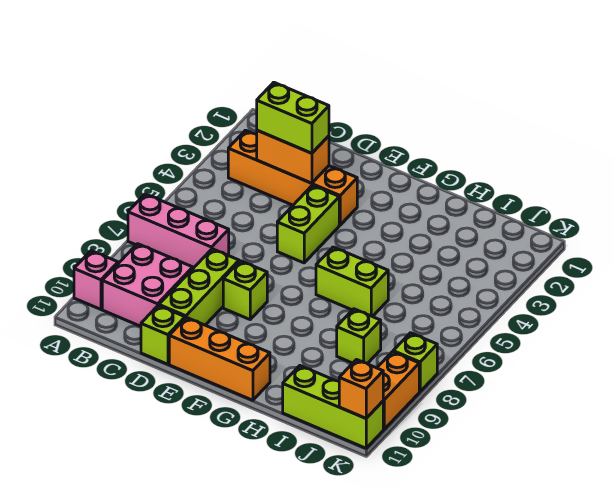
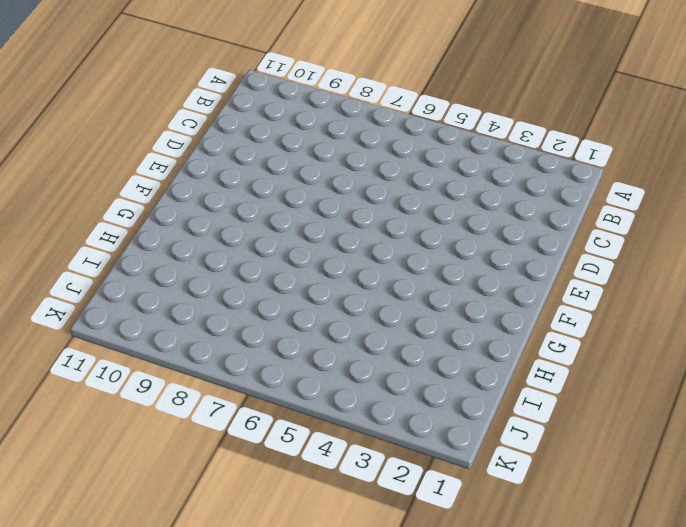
none -> pink brick A7:C7 level 1
none -> pink brick A10 level 1
none -> orange brick B3:E3 level 1

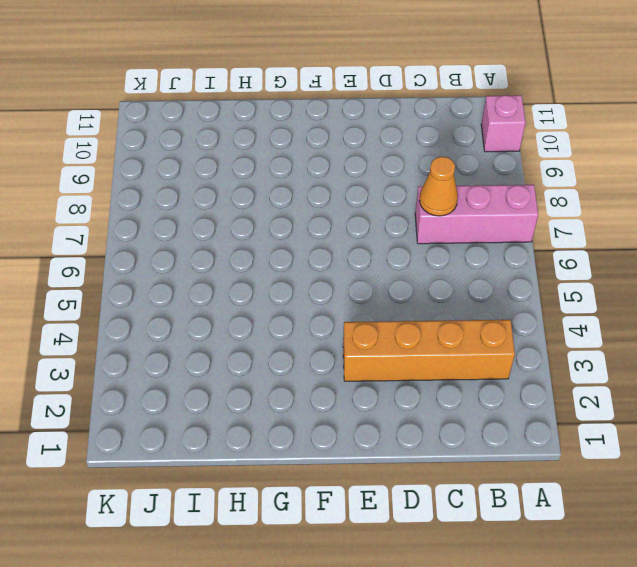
orange cone C7 level 2 -> none
none -> pink brick B9:C10 level 1
none -> lime brick D8:D10 level 1
none -> lime brick D11 level 1

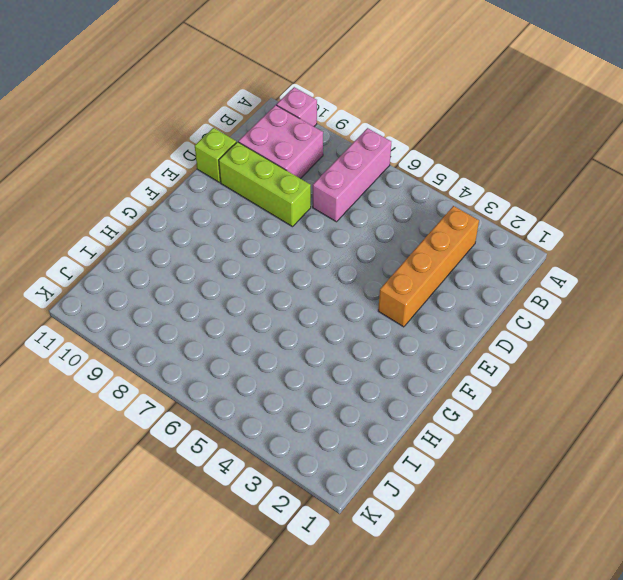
none -> lime brick E4:E5 level 1
none -> lime brick E8 level 1
none -> orange brick E11:G11 level 1

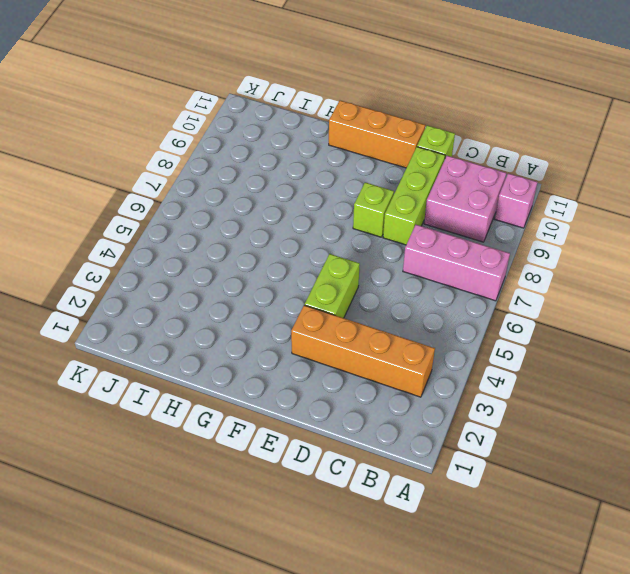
none -> lime brick G6:H6 level 1
none -> lime brick I8 level 1
none -> lime brick I11:K11 level 1

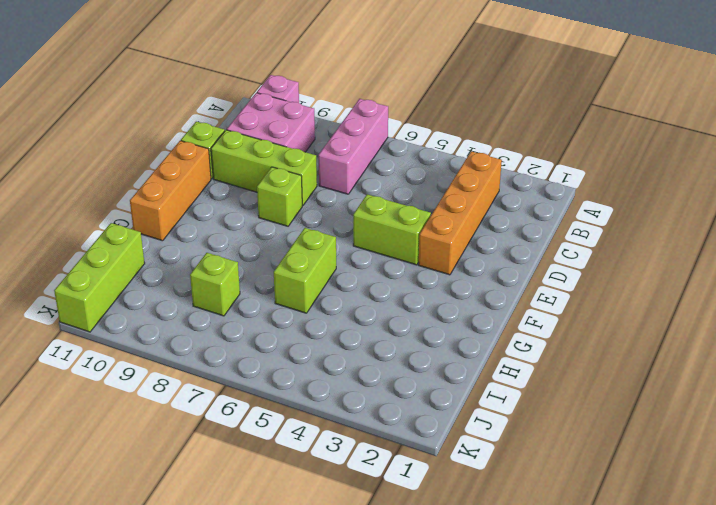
none -> lime brick K8 level 1
none -> orange brick K9:K10 level 1
none -> orange brick C3:D3 level 2

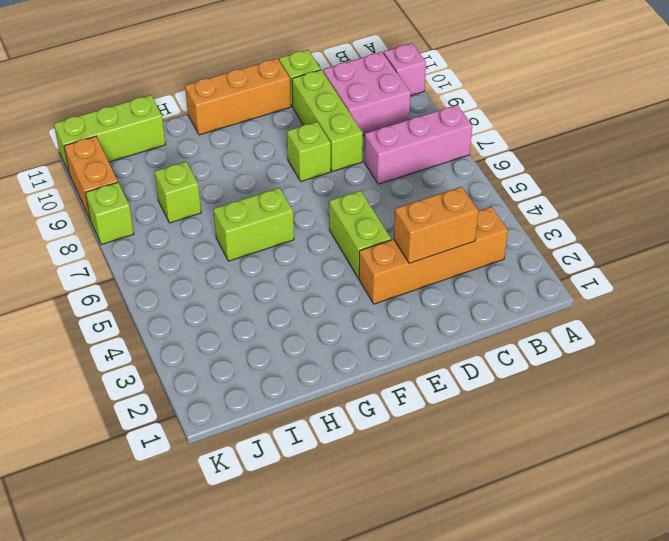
none -> orange brick K11 level 2
none -> lime brick C3:D3 level 3

